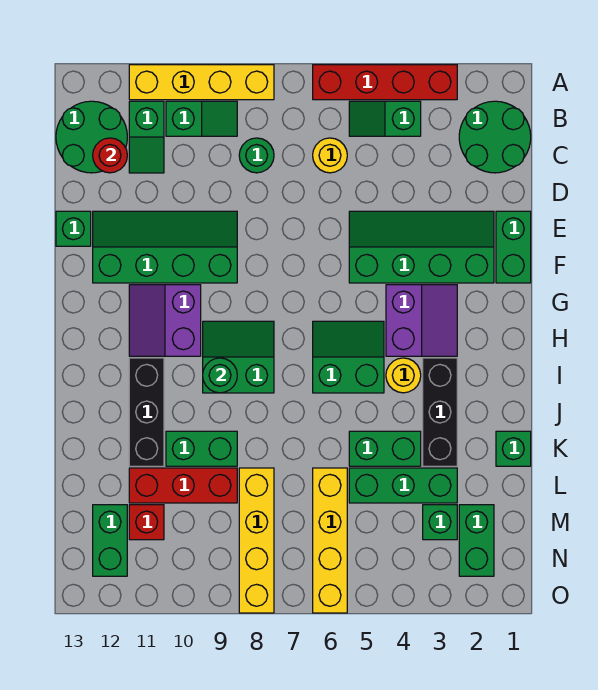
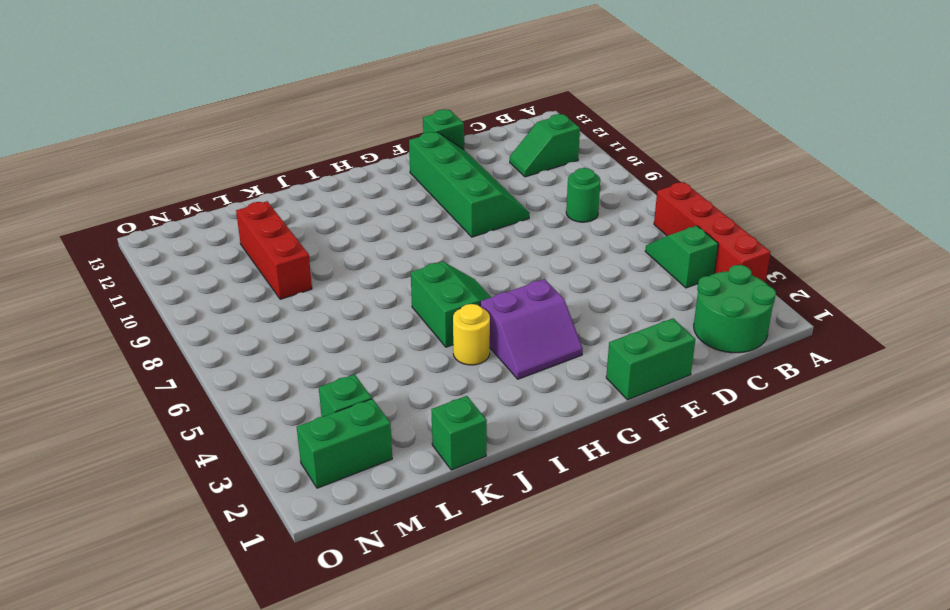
none -> yellow brick A8:A11 level 1
none -> green slope B9:B10 level 1 top 10
none -> green round brick B12:C13 level 1
none -> yellow round brick C6 level 1

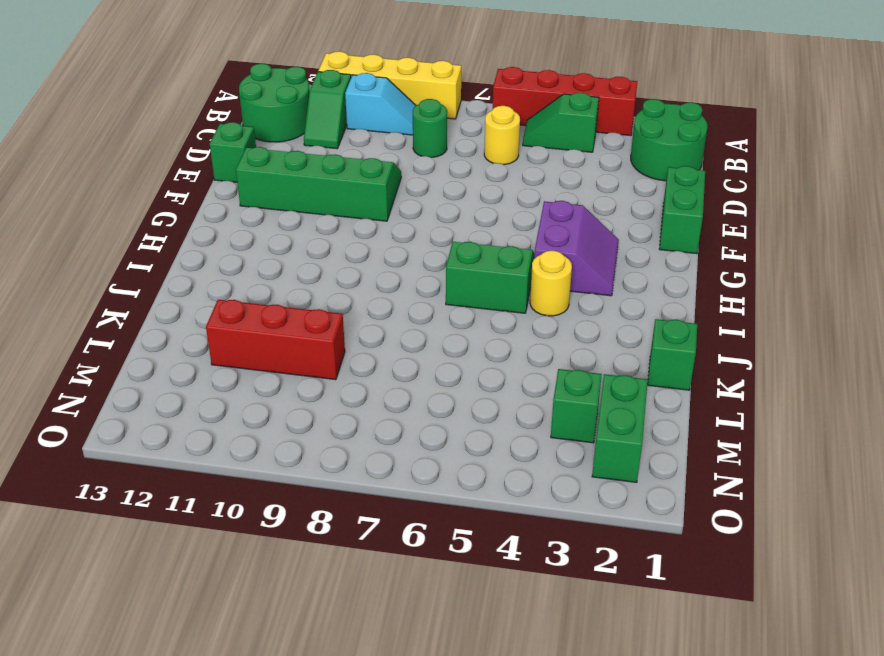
cyan slope B9:B10 level 1 top 10 -> green slope B9:B10 level 1 top 10
none -> green slope E2:F5 level 1 top F
none -> purple slope G10:H11 level 1 top 10
none -> green slope H8:I9 level 1 top I
none -> black brick I3:K3 level 1

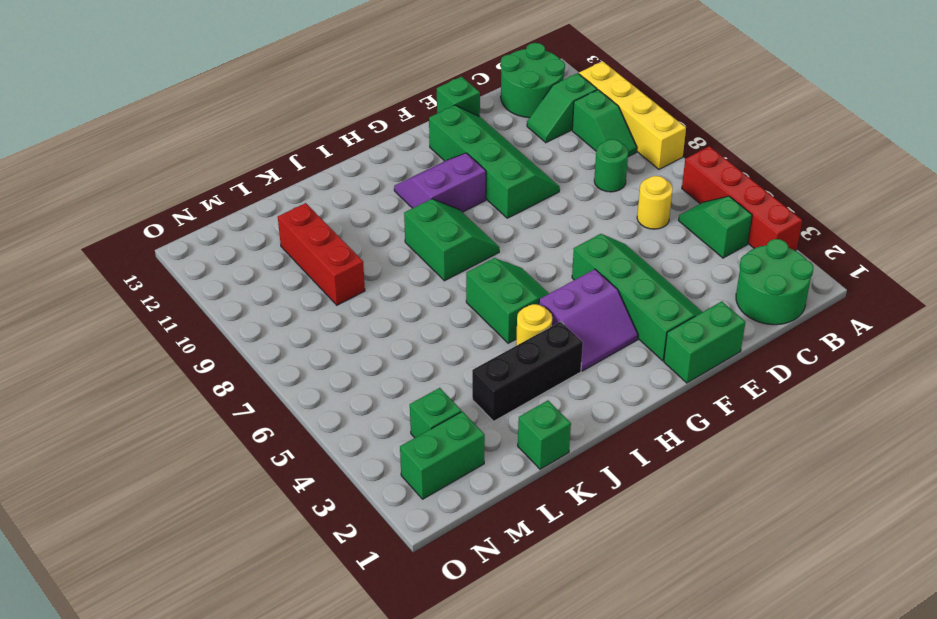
none -> black brick I11:K11 level 1
none -> green brick K4:K5 level 1
none -> green brick K9:K10 level 1
none -> green brick L3:L5 level 1

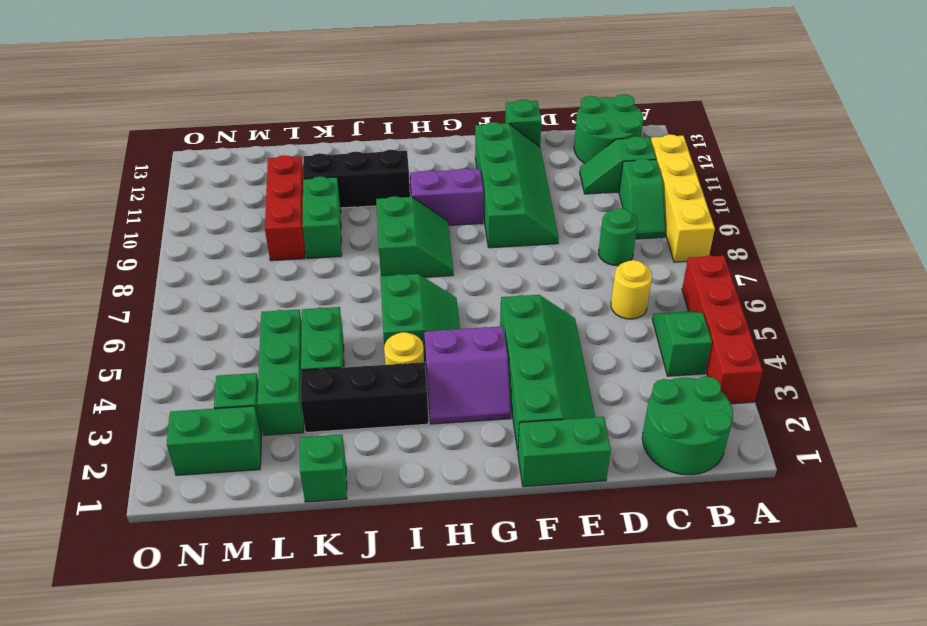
none -> yellow brick L6:O6 level 1
none -> yellow brick L8:O8 level 1
none -> red brick M11 level 1
none -> green brick M12:N12 level 1

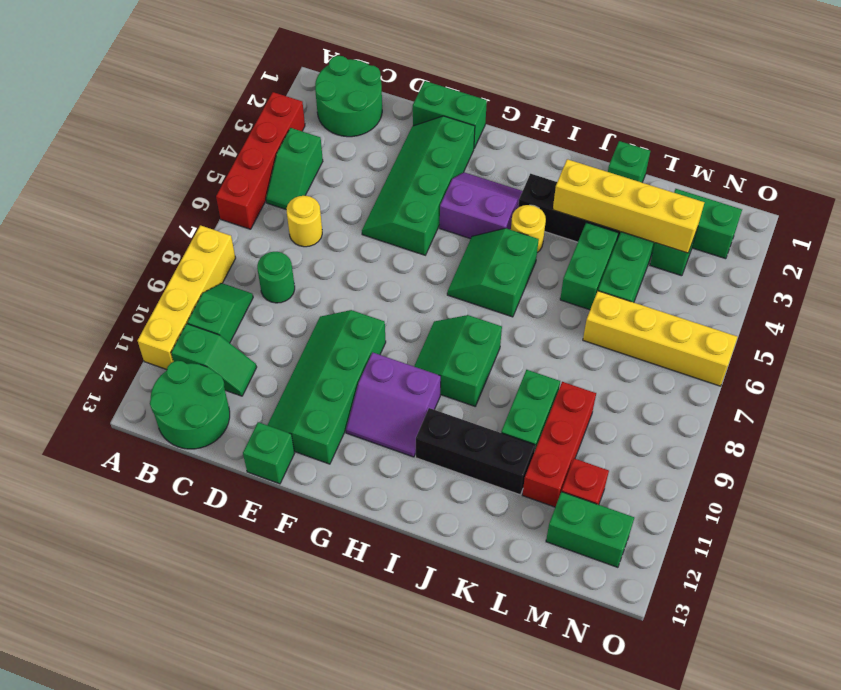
yellow brick J3:M3 level 2 -> yellow brick L8:O8 level 1
none -> red round brick C12 level 2
none -> green round brick I9 level 2

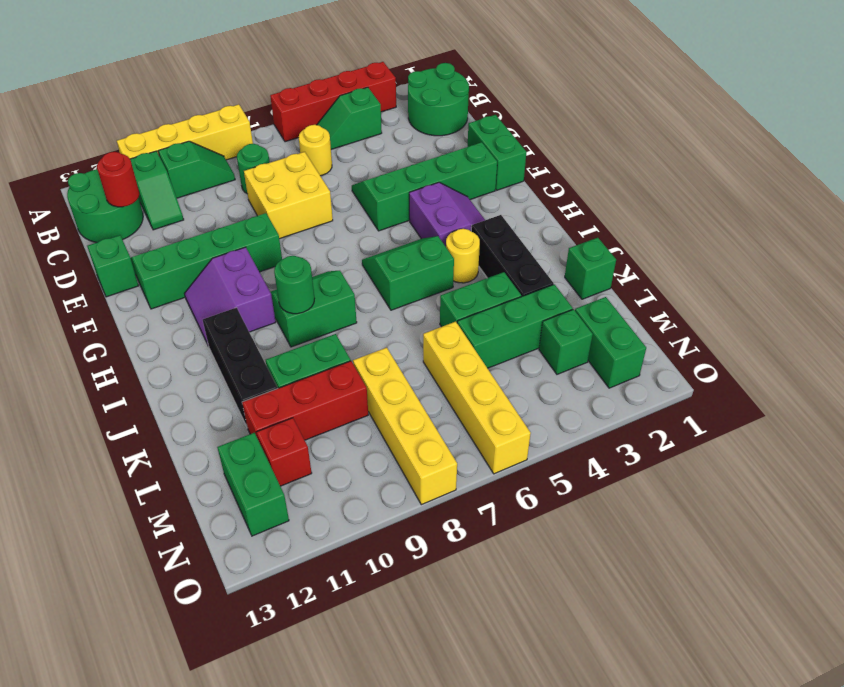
yellow brick D7:E8 level 1 -> none

